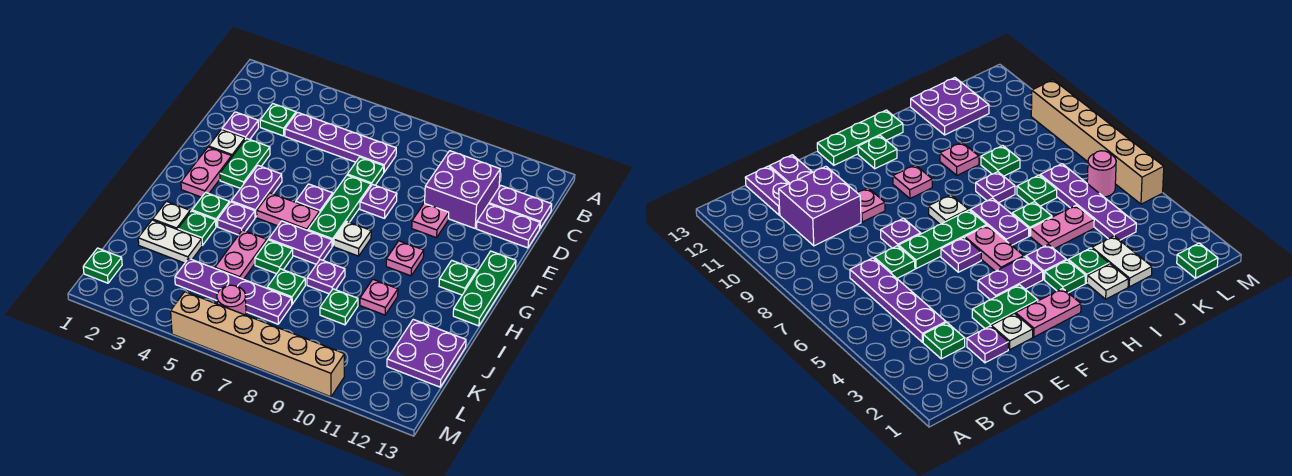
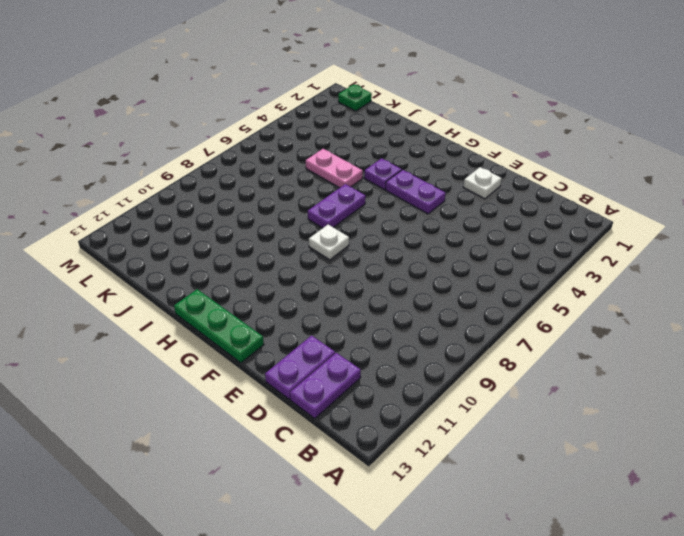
none -> green plate C3 level 1
none -> purple plate C4:C7 level 1
none -> purple brick C10:D11 level 1
none -> purple plate D2 level 1

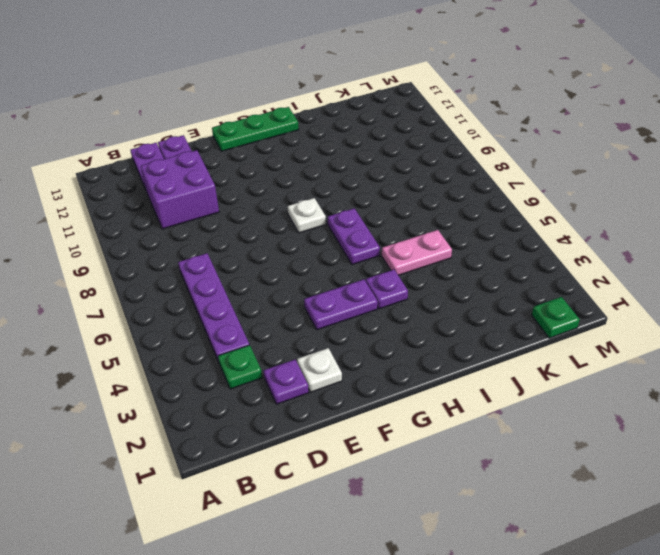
none -> green plate D7 level 1
none -> green plate E3:F3 level 1
none -> green plate E7:G7 level 1
none -> purple plate E8 level 1

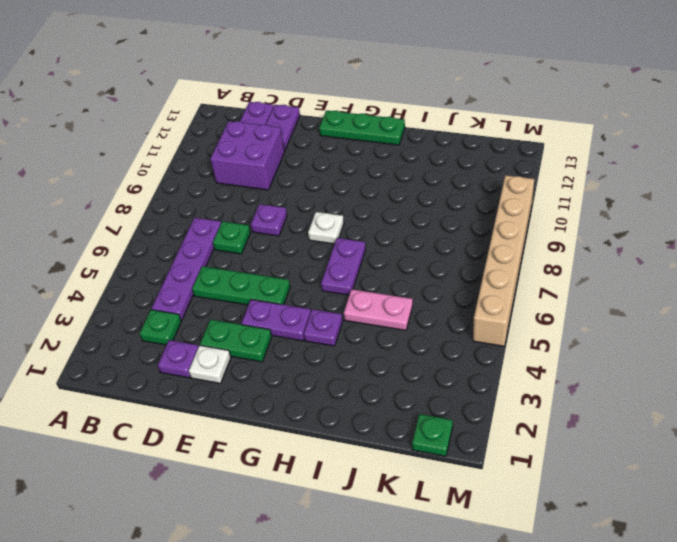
green plate D5:F5 level 1 -> green plate E7:G7 level 1
none -> pink plate E10 level 1
none -> pink plate F2:G2 level 1
none -> purple plate F6 level 1
none -> pink plate G5:G6 level 1

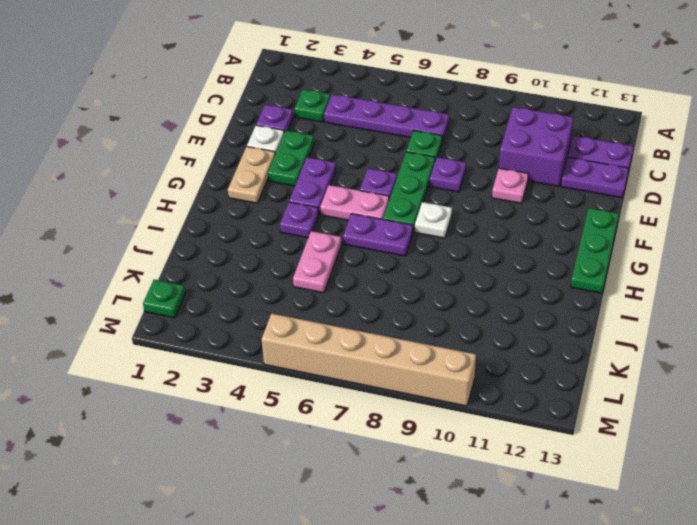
tan plate F2:G2 level 1 -> pink plate F2:G2 level 1
none -> pink plate G10 level 1
none -> green plate G12 level 1
none -> green plate H3 level 1
none -> white plate I2 level 1

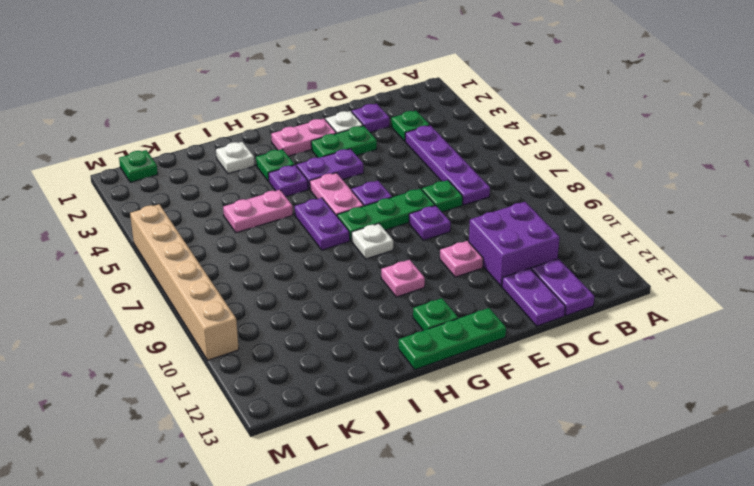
none -> green plate I3 level 1
none -> green plate I6 level 1
none -> purple plate I8 level 1
none -> pink plate I10 level 1

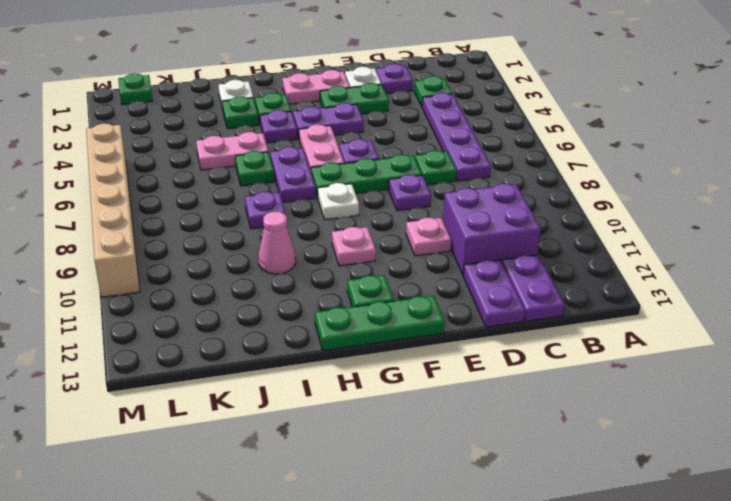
pink cone I10 level 1 -> pink plate I10 level 1
none -> white plate J2:J3 level 1
none -> green plate J7 level 1
none -> green plate J9 level 1
none -> purple plate J12:K13 level 1

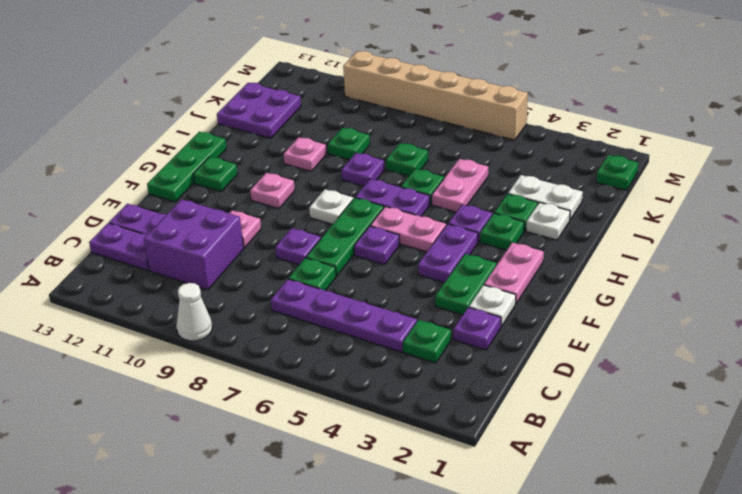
white cone A9 level 1 -> none
none -> purple plate K4:K7 level 1
none -> pink round brick L6 level 1

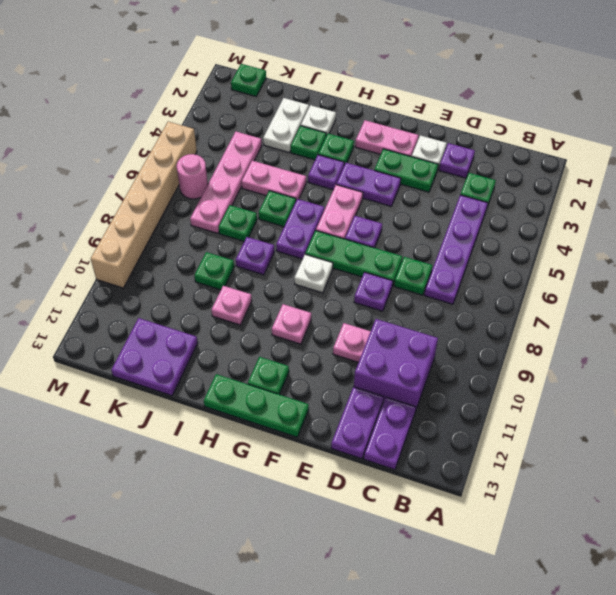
pink plate K4:K7 level 1 -> purple plate K4:K7 level 1

